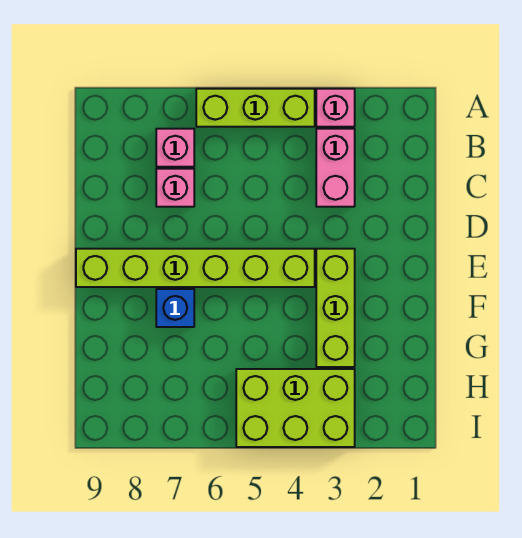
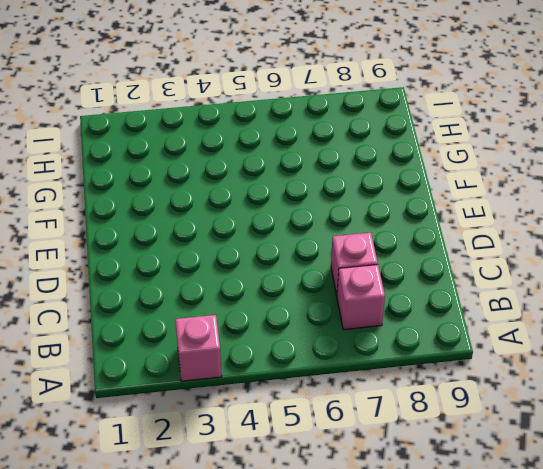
none -> lime brick A4:A6 level 1
none -> pink brick B3:C3 level 1

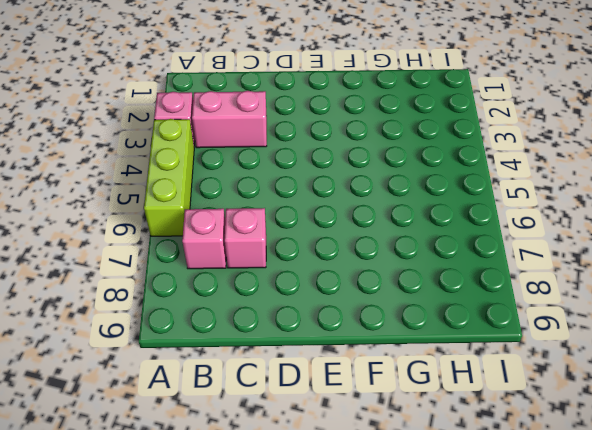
none -> lime brick E3:G3 level 1
none -> lime brick E4:E9 level 1

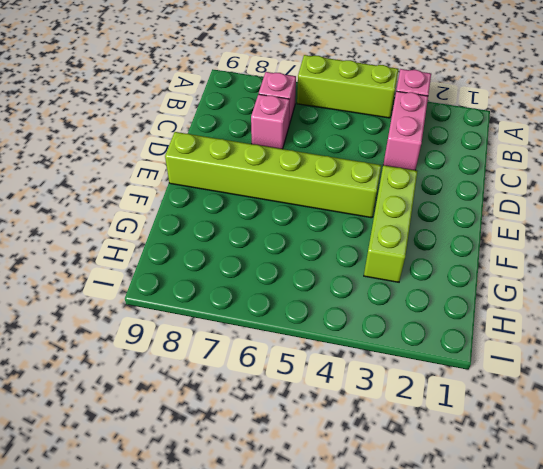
none -> blue brick F7 level 1
none -> lime brick H3:I5 level 1

